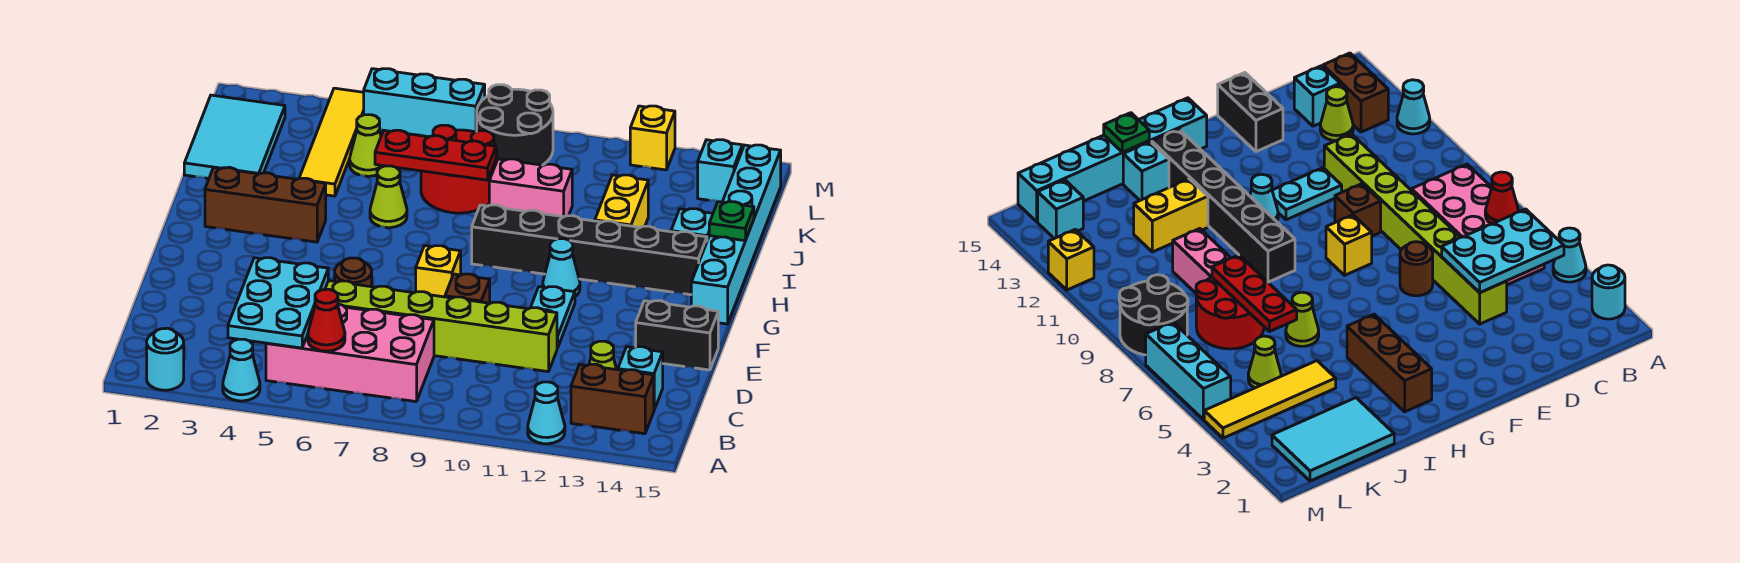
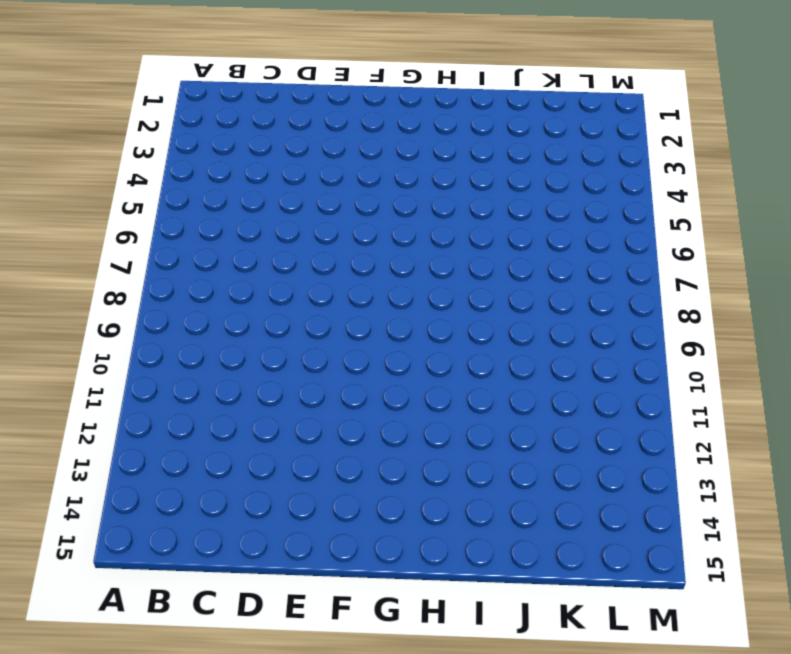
none -> cyan round brick A2 level 1
none -> cyan cone A4 level 1
none -> cyan cone A12 level 1
none -> pink brick B5:C8 level 1

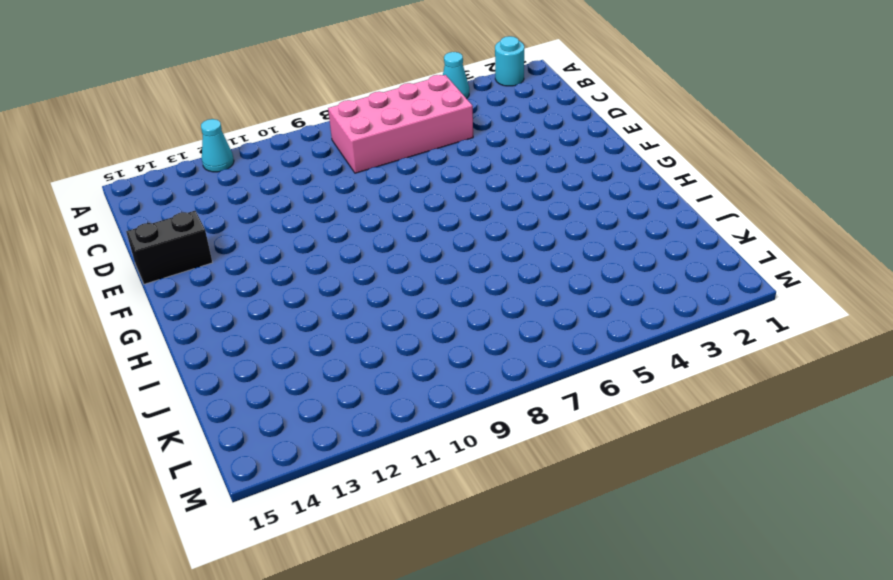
none -> brown brick B13:B14 level 1
none -> lime cone C13 level 1
none -> cyan brick C14 level 1
none -> lime brick D4:D11 level 1

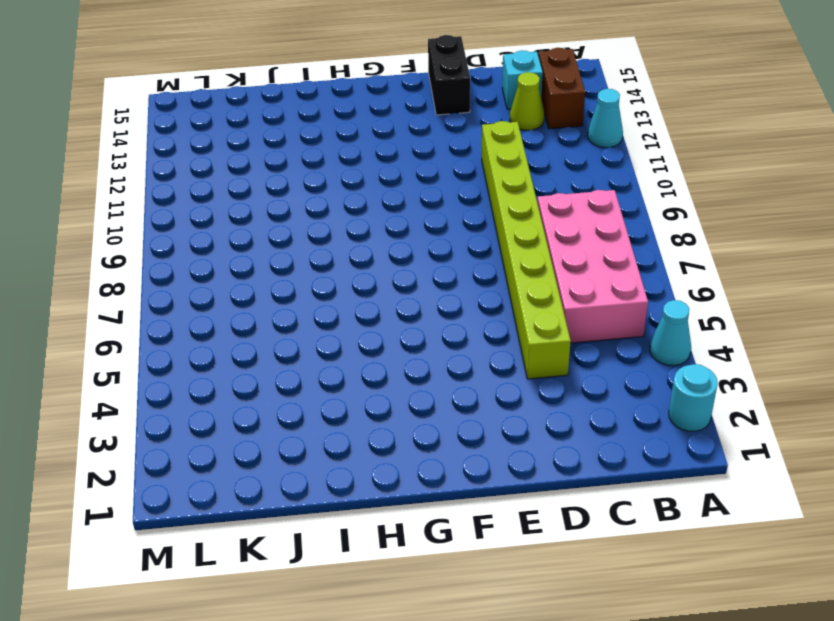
none -> brown round brick E6 level 1
none -> brown brick E9 level 1
none -> cyan plate E11:F11 level 1
none -> yellow brick F8 level 1

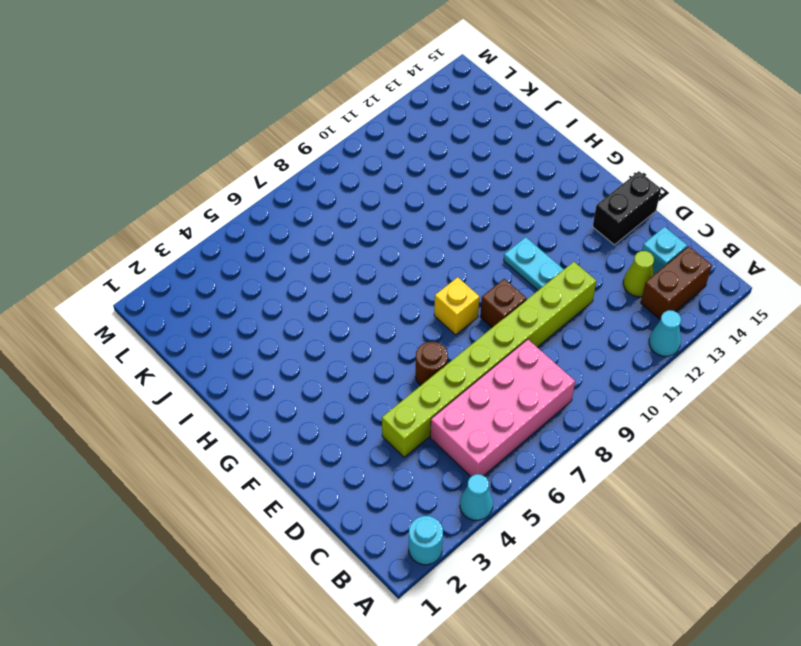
none -> cyan cone G11 level 1
none -> cyan brick G15:L15 level 1
none -> brown brick H2:H4 level 1
none -> black brick H9:H14 level 1

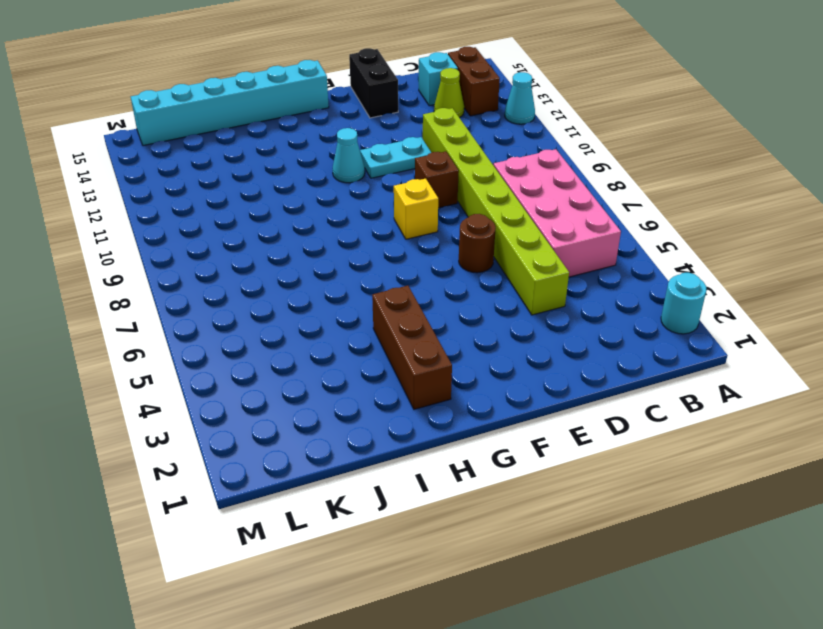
none -> cyan cone A4 level 1
none -> black brick H9:H14 level 1
none -> lime cone I6 level 1
none -> yellow brick I12:J12 level 1

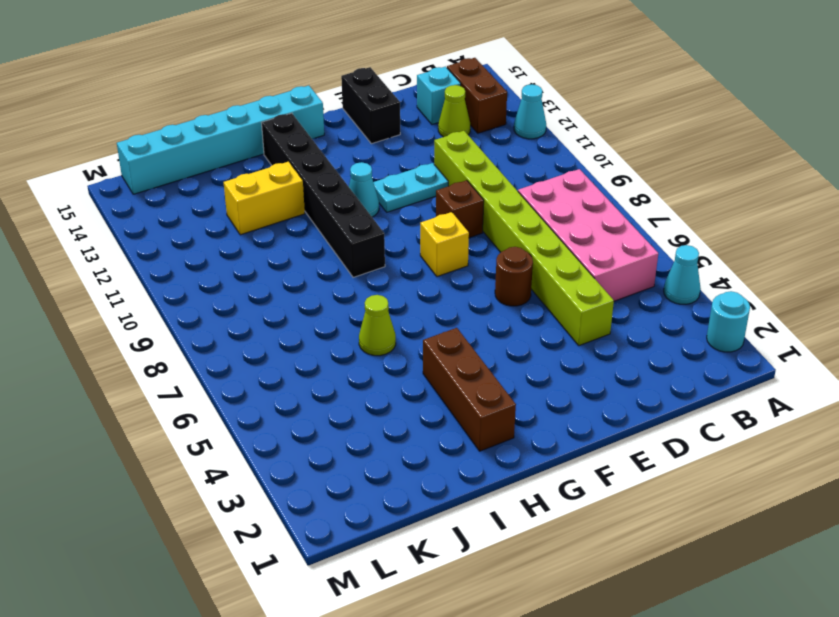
none -> cyan brick I14 level 1
none -> cyan tile J1:L2 level 1
none -> yellow tile J4:M4 level 1
none -> red round brick J7:K8 level 1

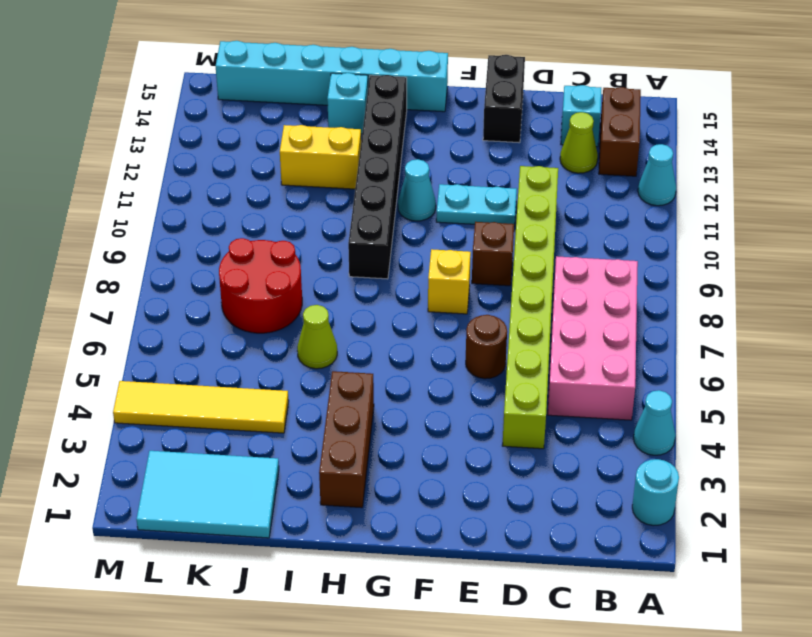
none -> pink brick J9:J10 level 1
none -> lime cone K5 level 1
none -> black round brick L8:M9 level 1
none -> cyan brick L14 level 1

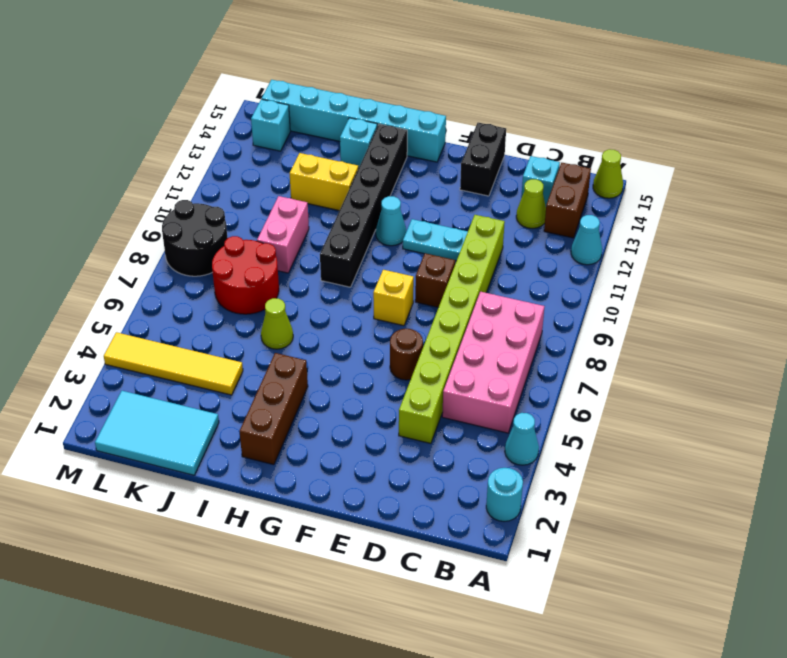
lime cone A15 level 1 -> lime cone K5 level 1
none -> cyan brick M5:M7 level 1
none -> yellow brick M12 level 1
none -> cyan plate B4:D5 level 2
none -> red cone B6 level 2

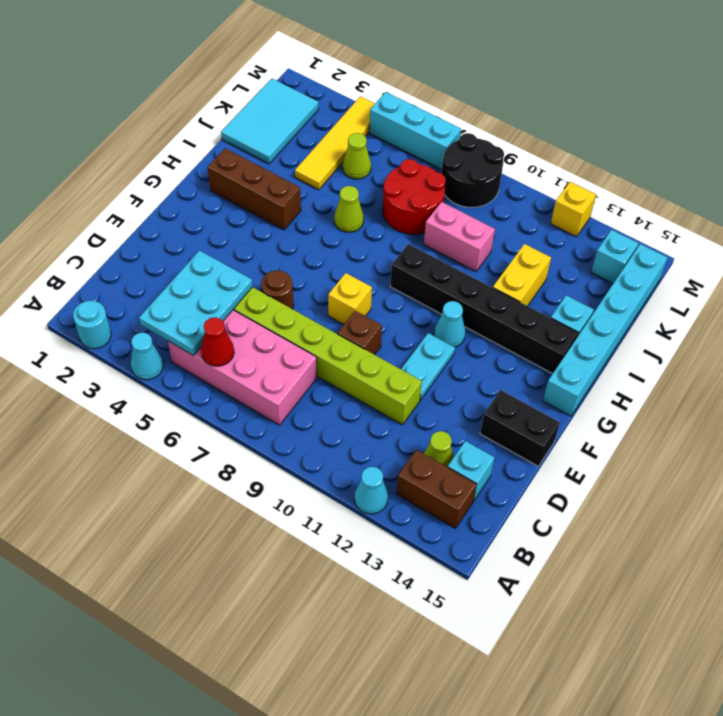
none -> green plate I15 level 2
none -> red plate J6:J8 level 2

